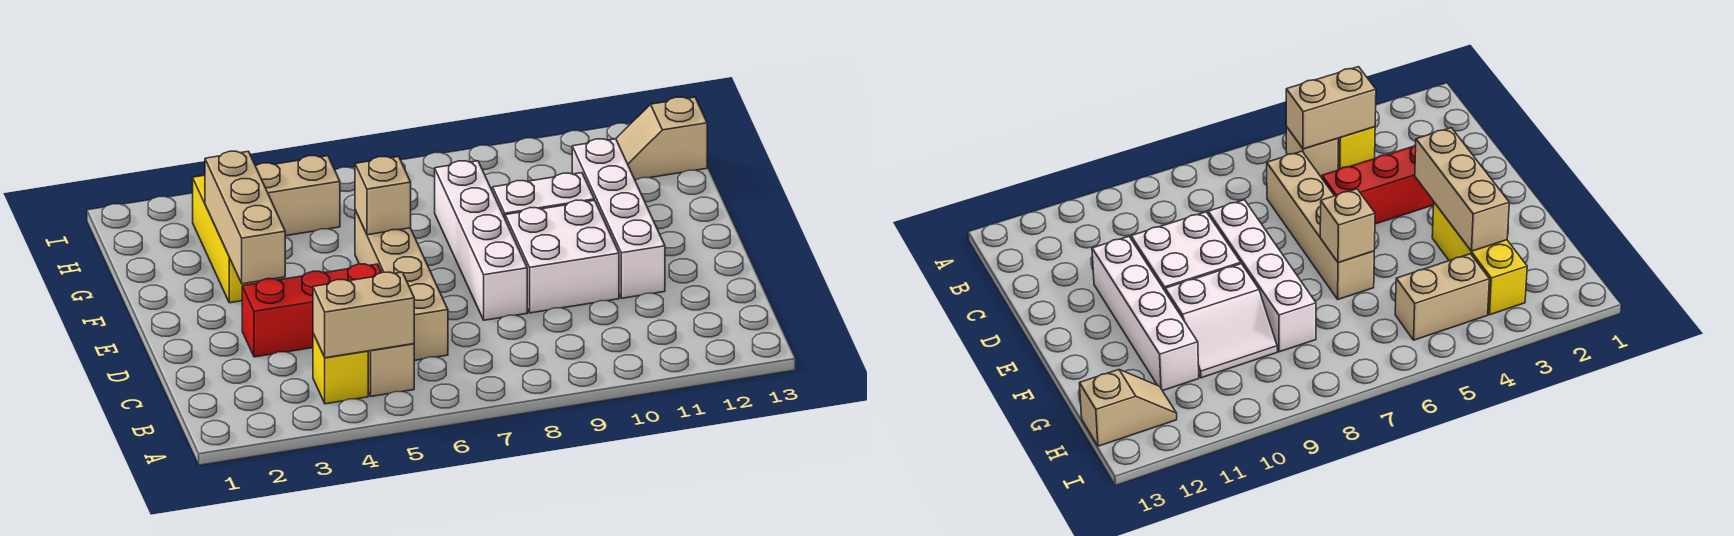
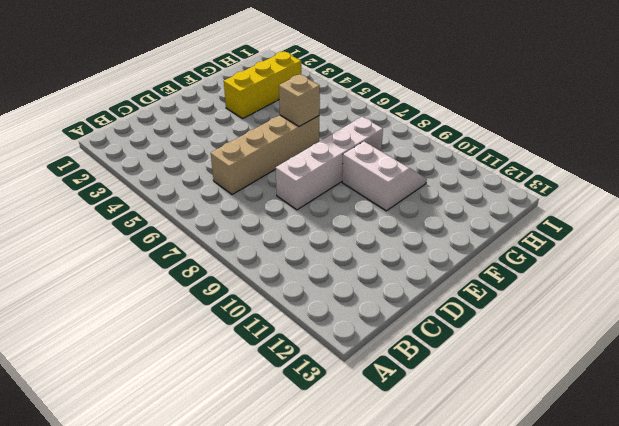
none -> yellow brick B4 level 1
none -> tan brick B5 level 1
none -> red brick D3:D5 level 1

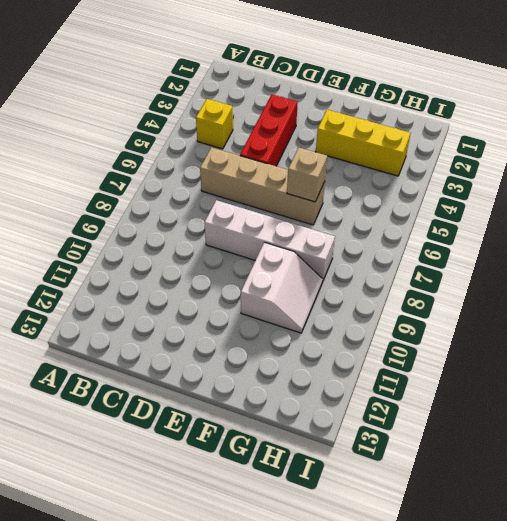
none -> tan brick B5 level 1
none -> white brick D9:E10 level 1
none -> white brick D11:G11 level 1

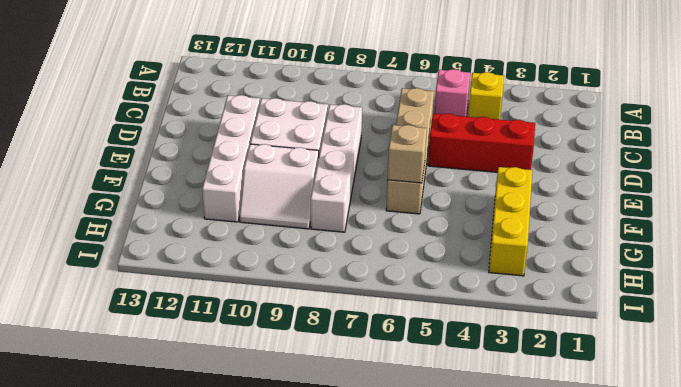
pink brick B5 level 1 -> tan brick B5 level 1
none -> tan brick H4:H5 level 1
none -> tan slope H12:H13 level 1 top 13
none -> tan brick B4:B5 level 2

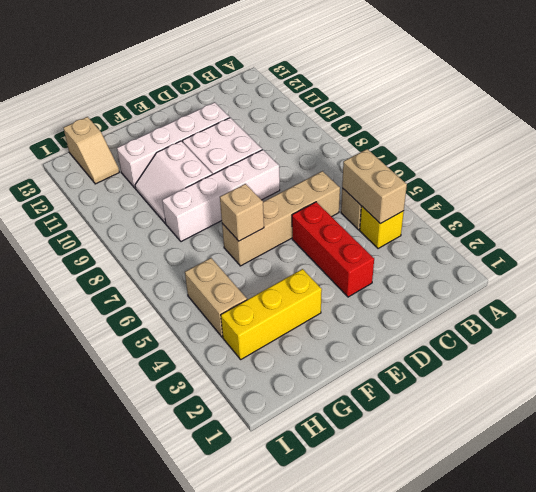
none -> tan brick E3:G3 level 2

